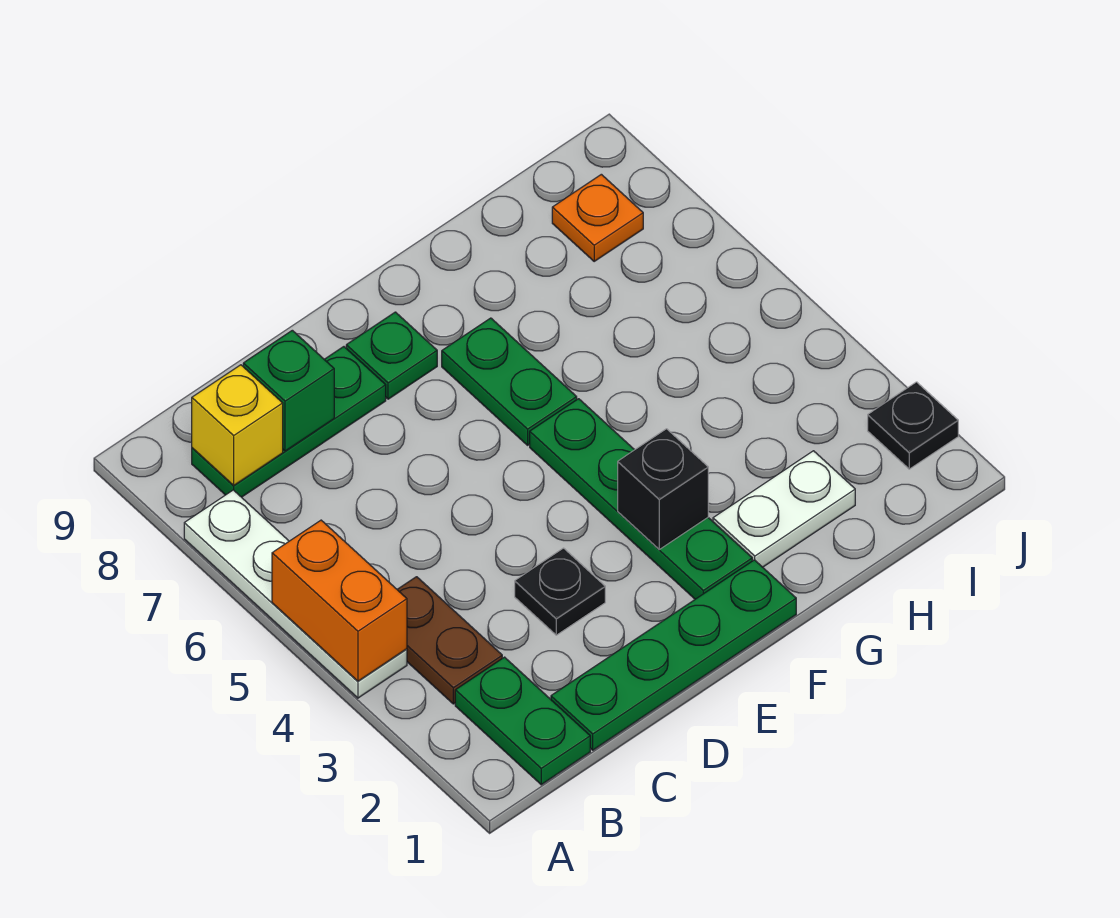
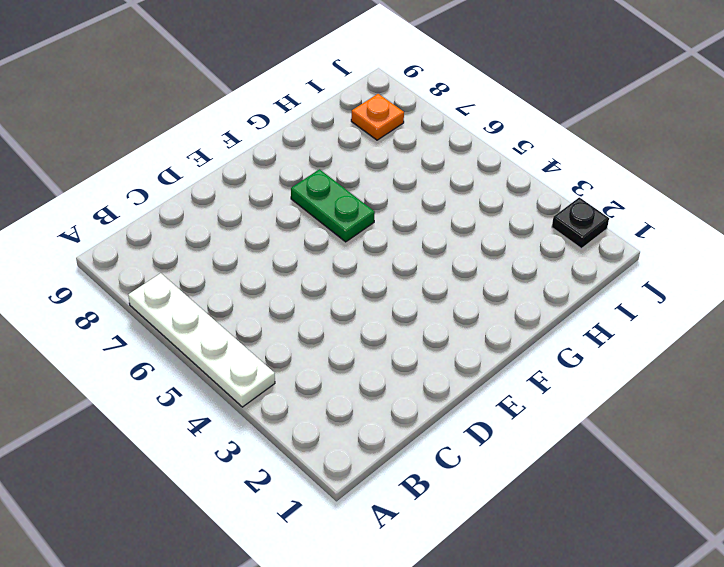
none -> green plate B1:B2 level 1
none -> brown plate B3:B4 level 1
none -> green plate B8:D8 level 1

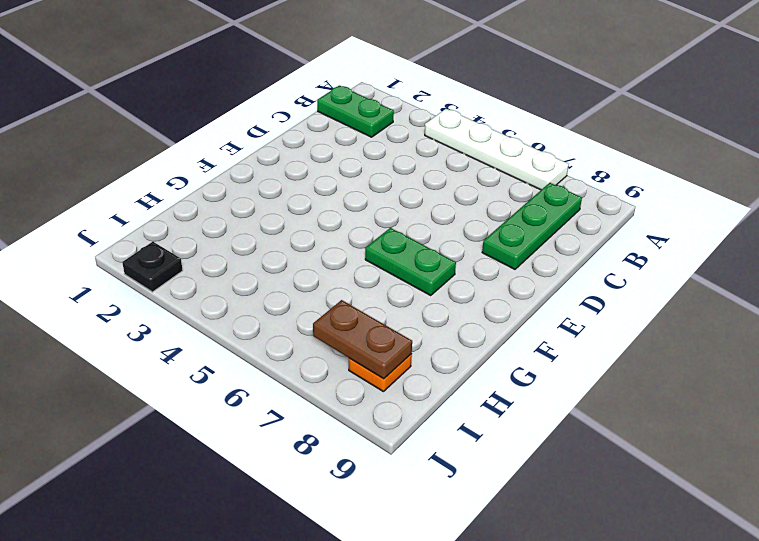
brown plate I7:I8 level 2 -> brown plate B3:B4 level 1
none -> green plate C1:F1 level 1
none -> black plate D3 level 1
none -> green plate E8 level 1

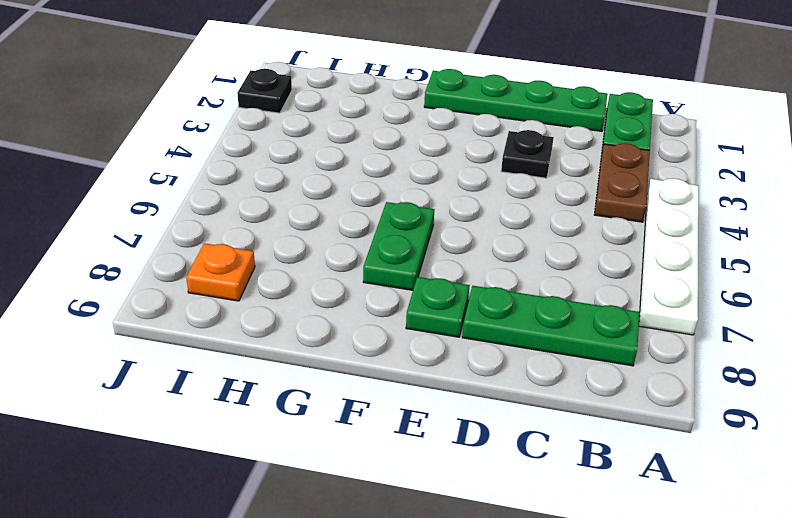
none -> green plate F2:F5 level 1
none -> white plate G2:H2 level 1
none -> orange brick A4:A5 level 2

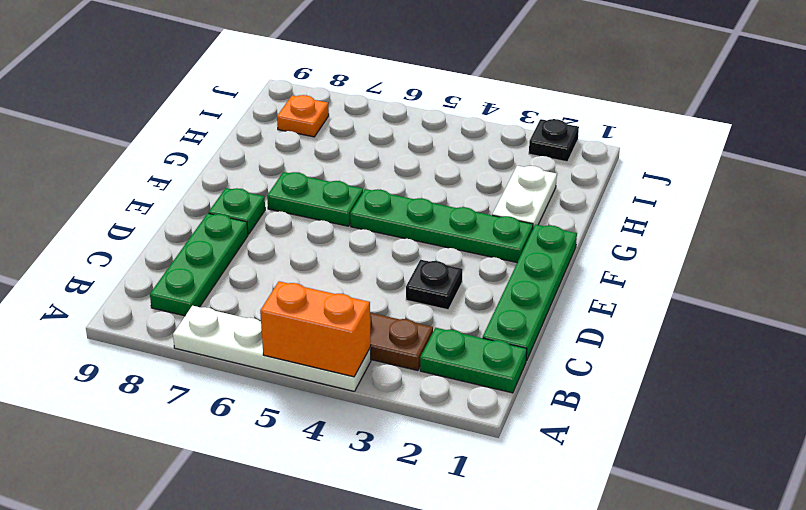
none -> yellow brick B8 level 2
none -> green brick C8 level 2
none -> black brick F3 level 2

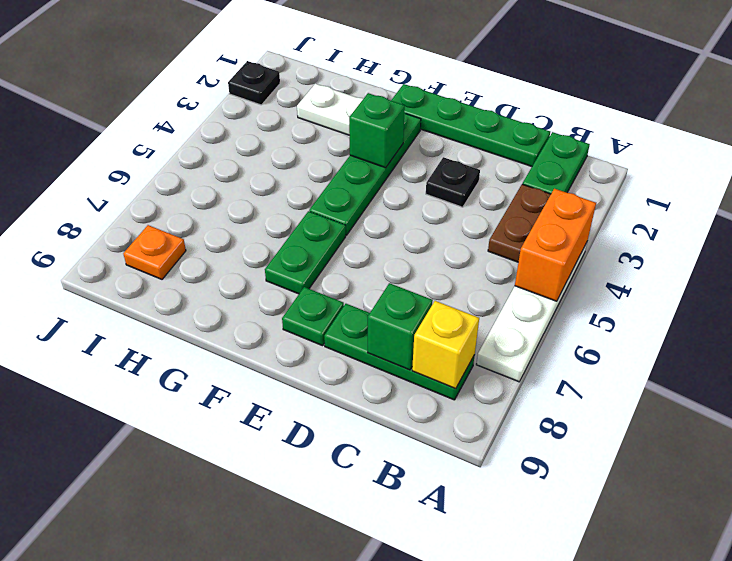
green brick F3 level 2 -> black brick F3 level 2

